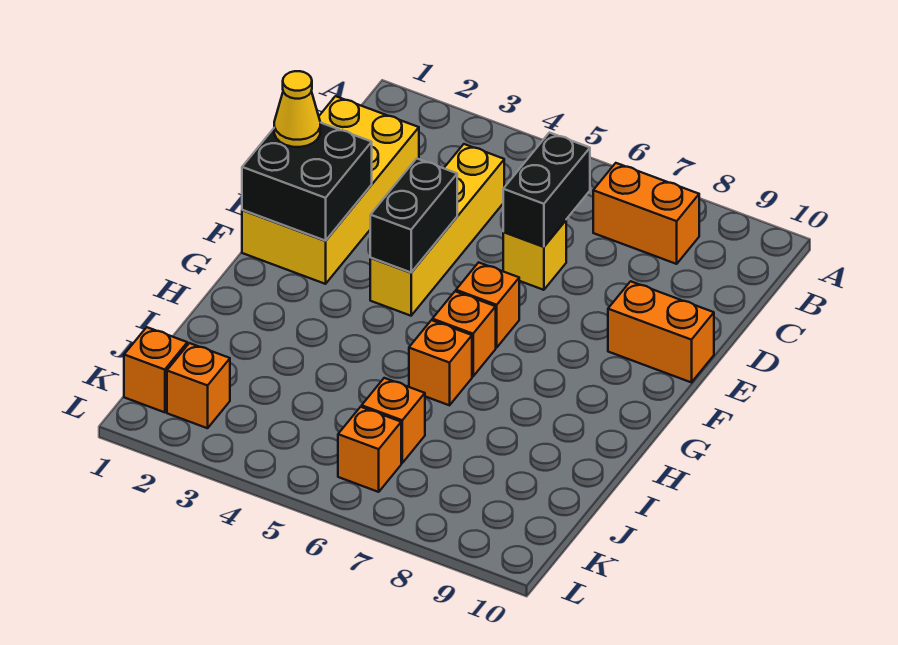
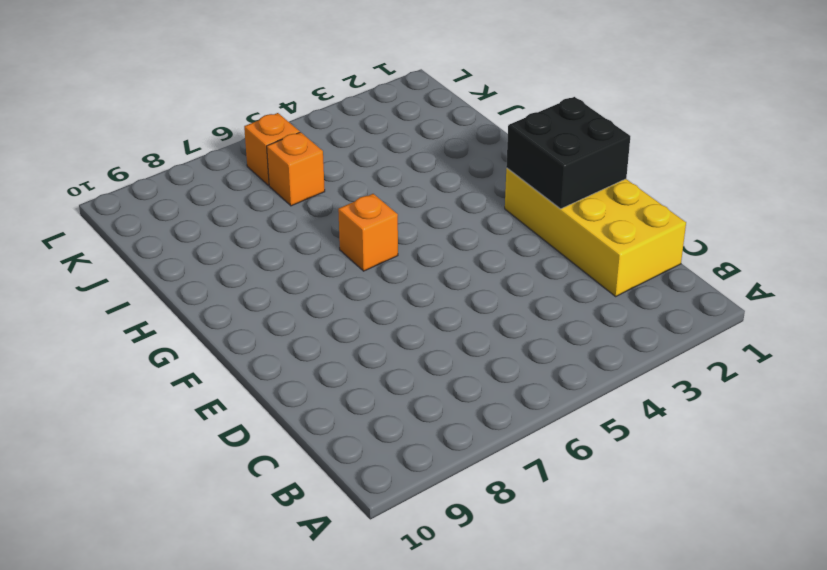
none -> orange brick B7:B8 level 1
none -> yellow brick C4:F4 level 1
none -> yellow brick D6 level 1

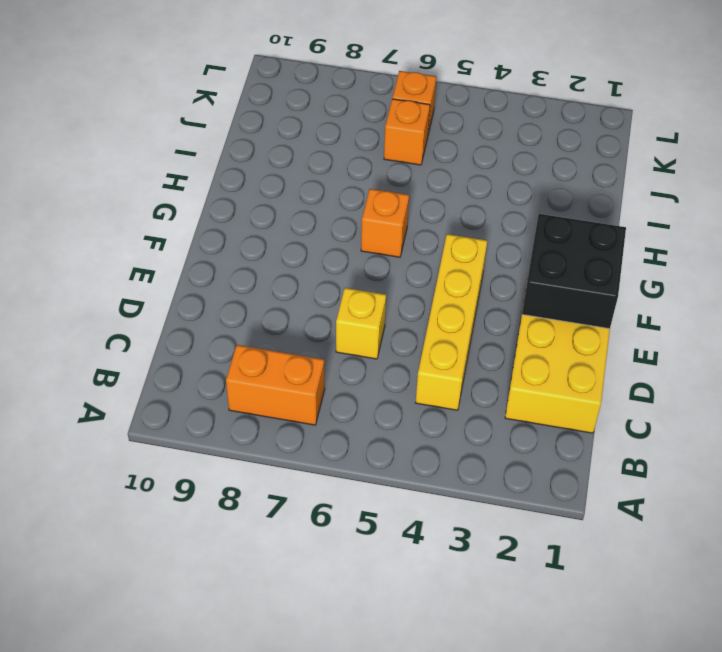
none -> orange brick E9:E10 level 1
none -> orange brick F6 level 1
none -> orange brick H6 level 1

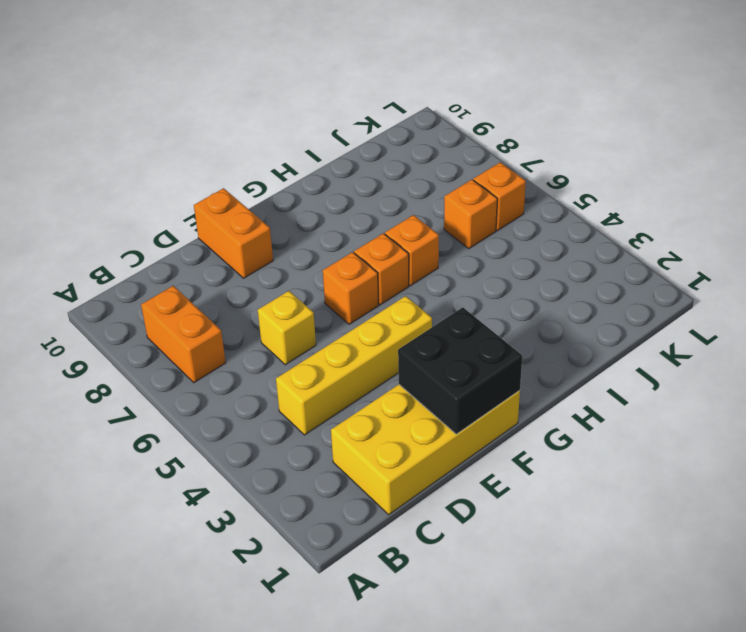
none -> orange brick K1 level 1
none -> orange brick K2 level 1
none -> black brick C6:D6 level 2

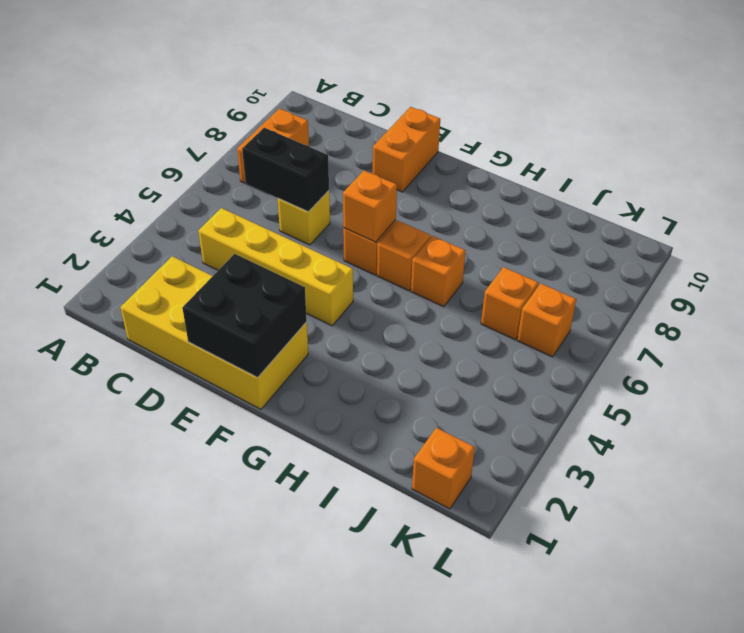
orange brick F6 level 2 -> orange brick K2 level 1
none -> black brick E4:F4 level 2
none -> yellow cone E1 level 3

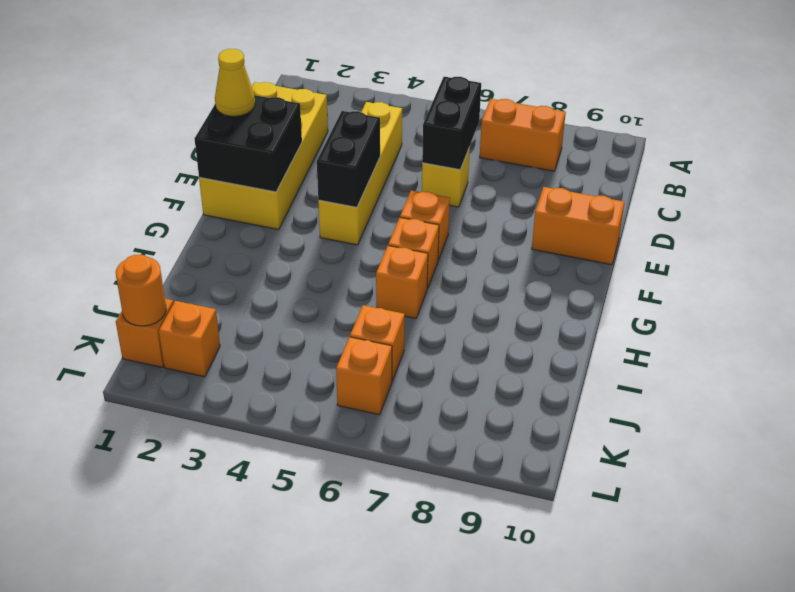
orange round brick K1 level 2 -> none

